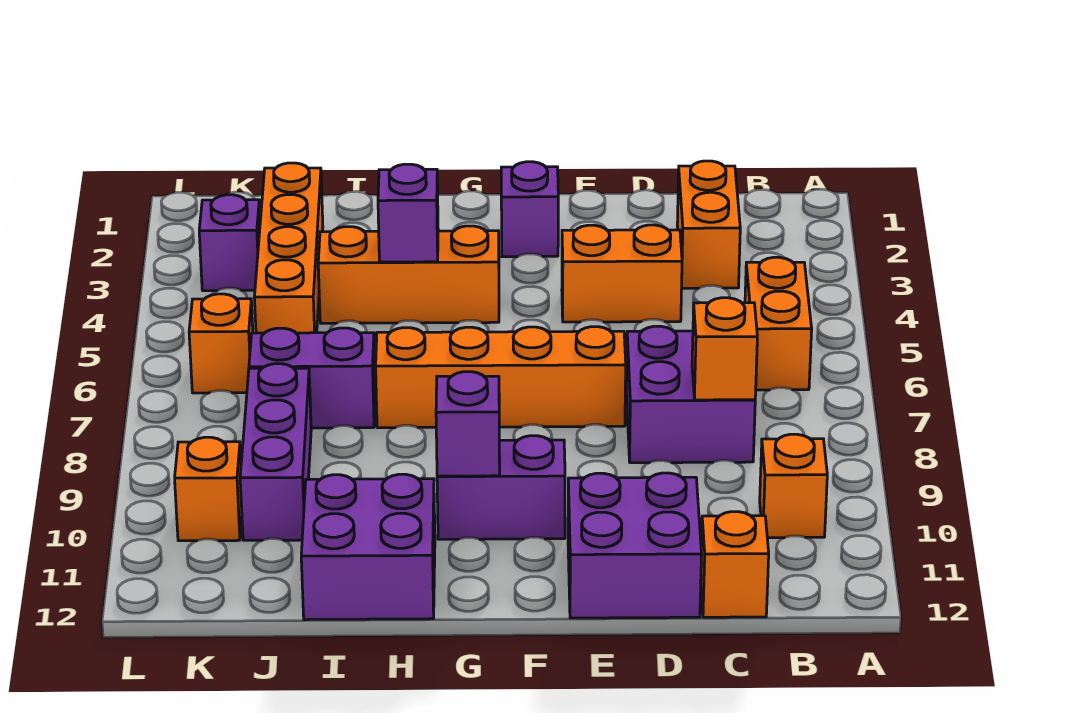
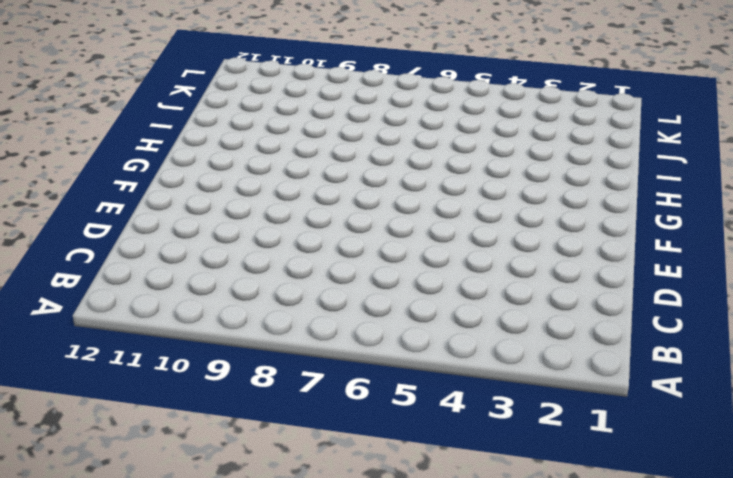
none -> orange brick B5:B6 level 1
none -> orange brick B10 level 1
none -> orange brick C2:C3 level 1

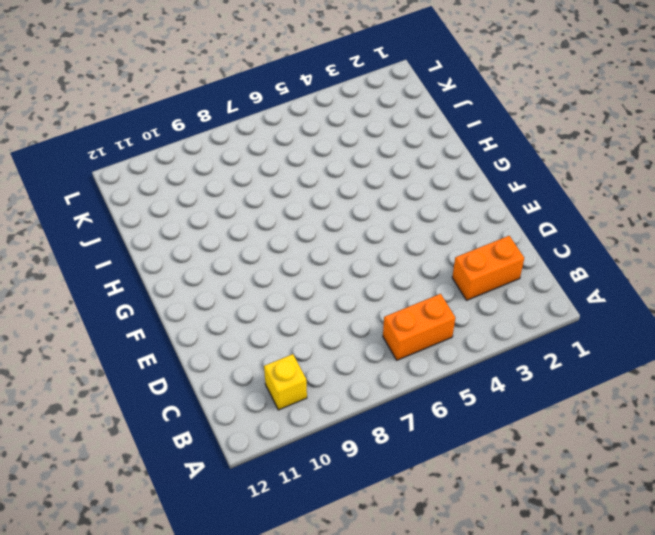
yellow brick B10 level 1 -> orange brick B10 level 1
none -> purple brick C7:D8 level 1
none -> orange brick C12 level 1
none -> orange brick D4:E4 level 1

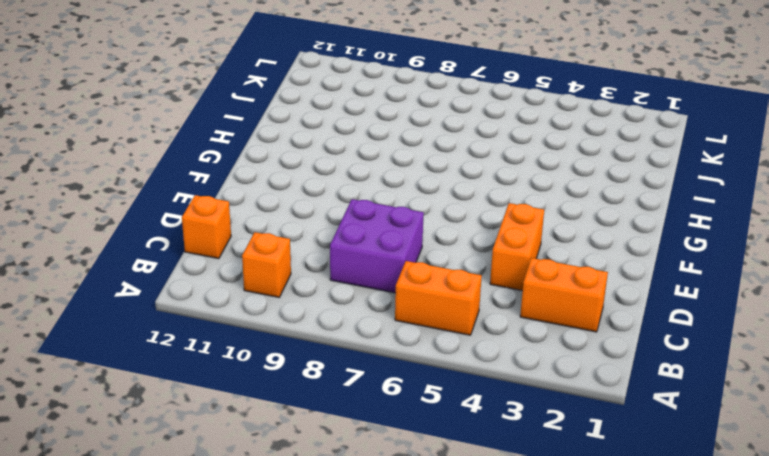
none -> purple brick D11:E12 level 1
none -> orange brick E7:H7 level 1
none -> purple brick F2 level 1

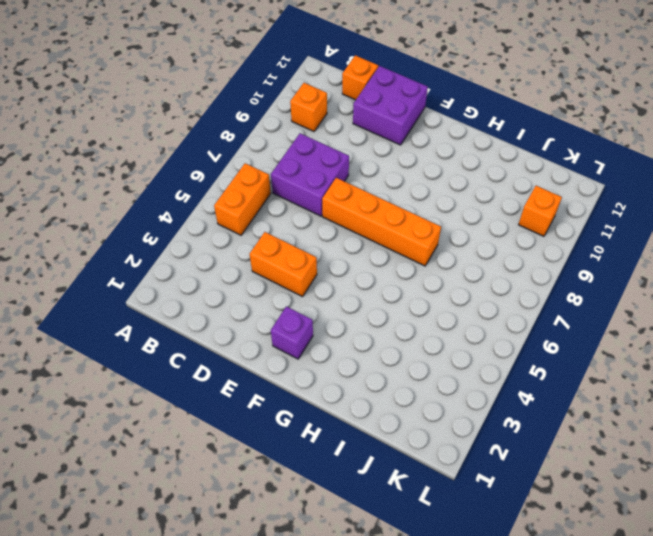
none -> orange brick C2:C3 level 1
none -> purple brick F10:G10 level 1
none -> orange brick G4:I4 level 1

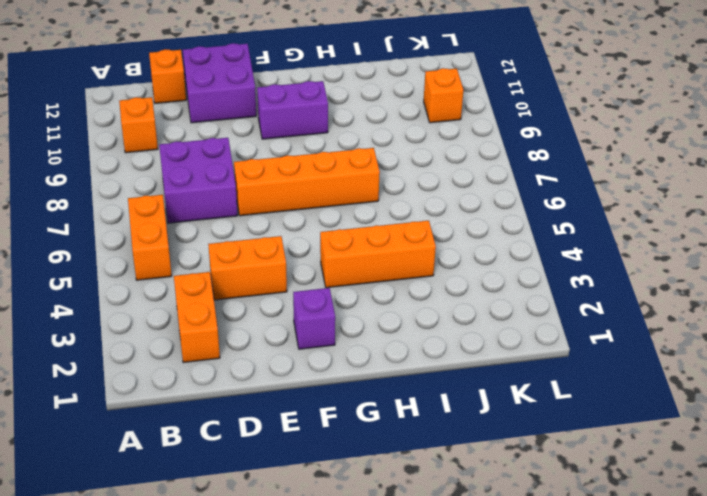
none -> purple brick H11:I12 level 1
none -> purple brick I7:J7 level 1
none -> orange brick J2:J5 level 1

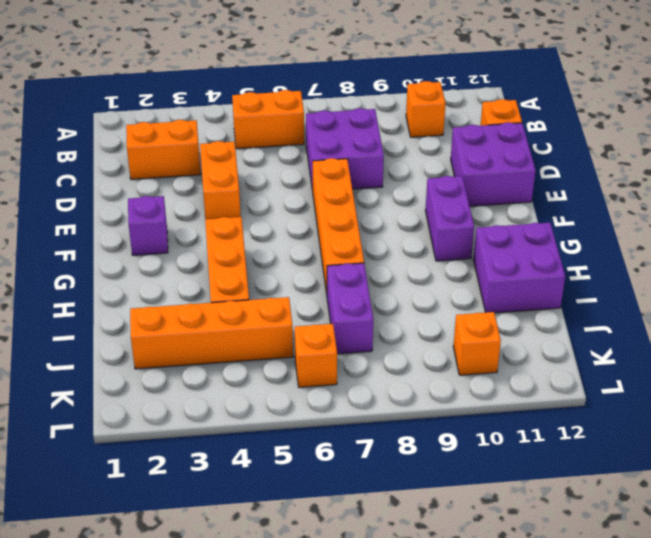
none -> purple brick J8:J10 level 1
none -> purple brick K3 level 1
none -> orange brick C8 level 2

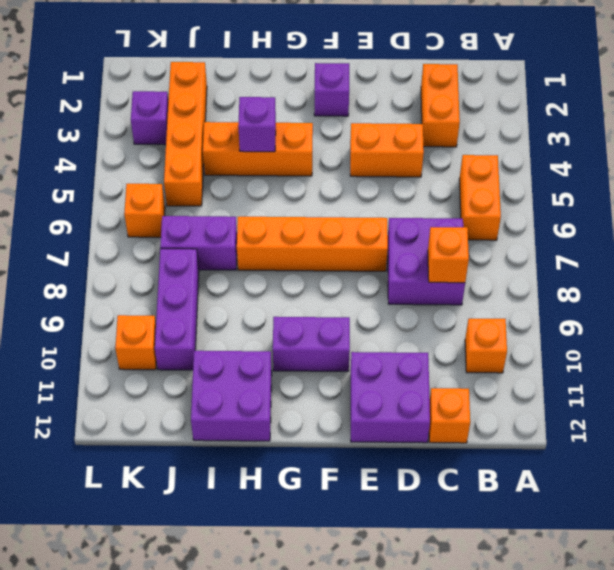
none -> purple brick G10 level 2

